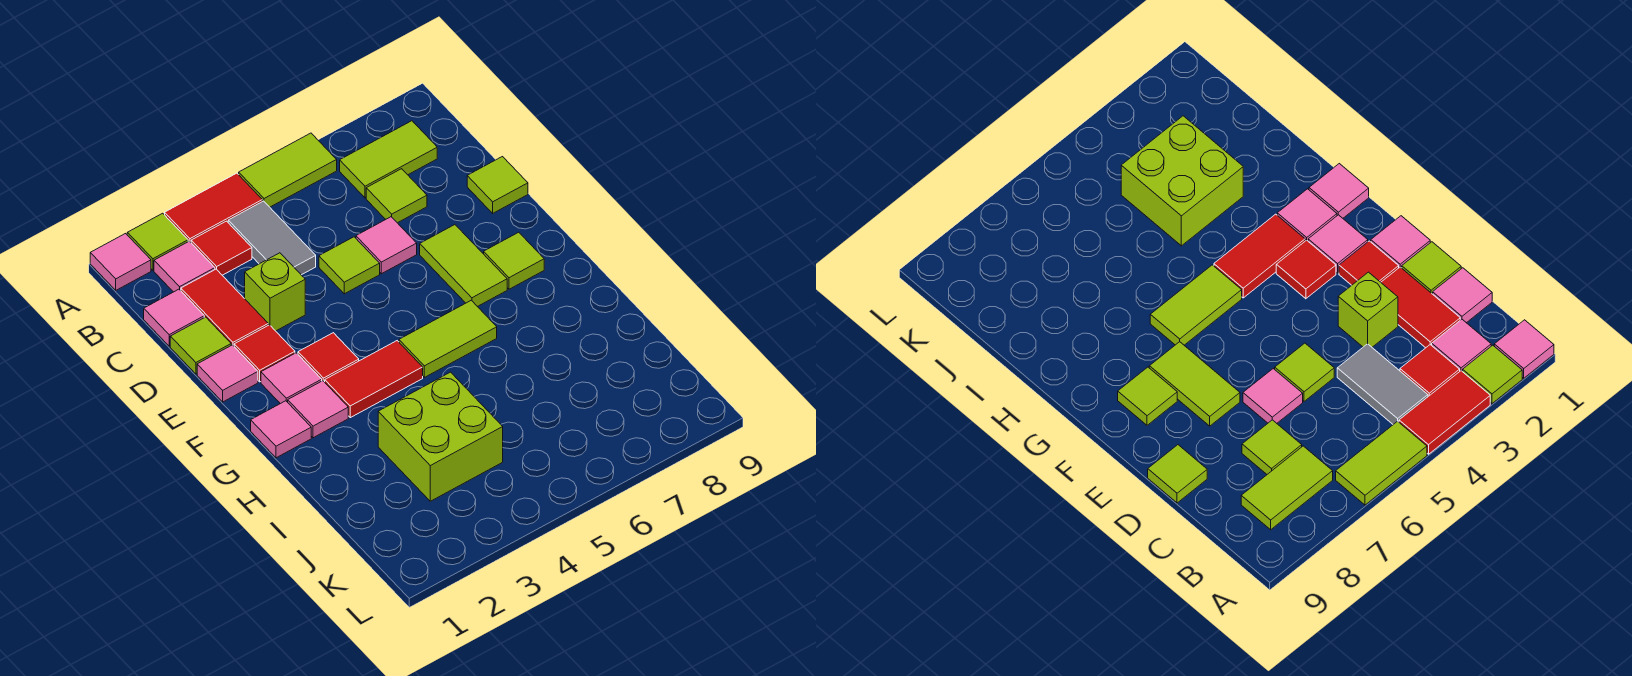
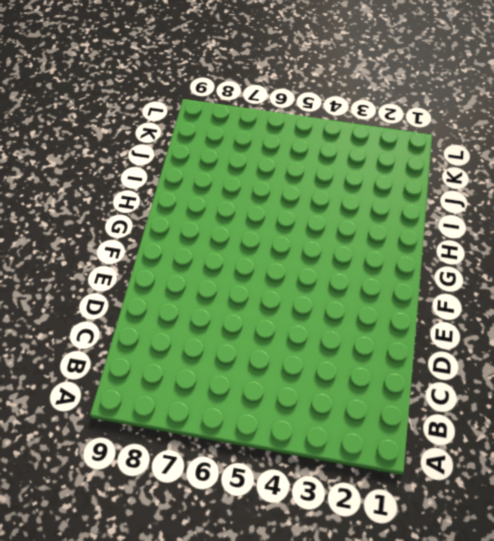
none -> pink tile A1 level 1
none -> lime tile A2 level 1
none -> red tile A3:A4 level 1

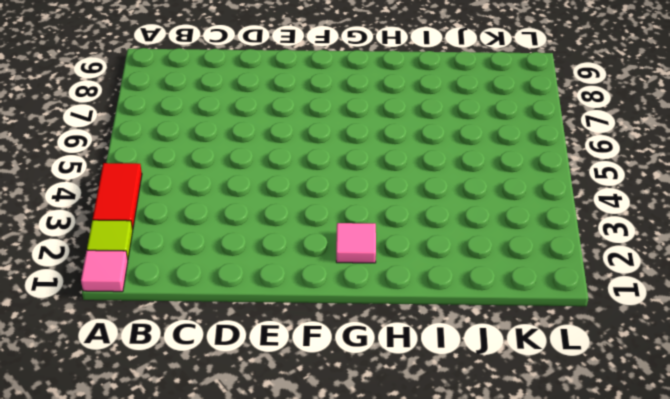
none -> lime tile A5:A6 level 1
none -> pink tile B2 level 1
none -> red tile B3 level 1

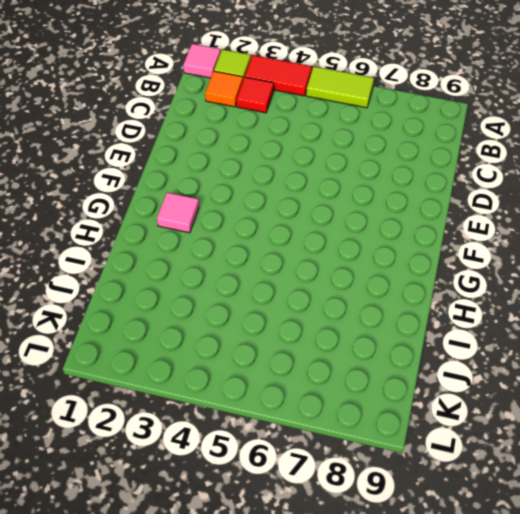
orange tile B2 level 1 -> pink tile B2 level 1
none -> grey tile B4:C4 level 1
none -> lime tile B7:B8 level 1
none -> pink tile C1 level 1

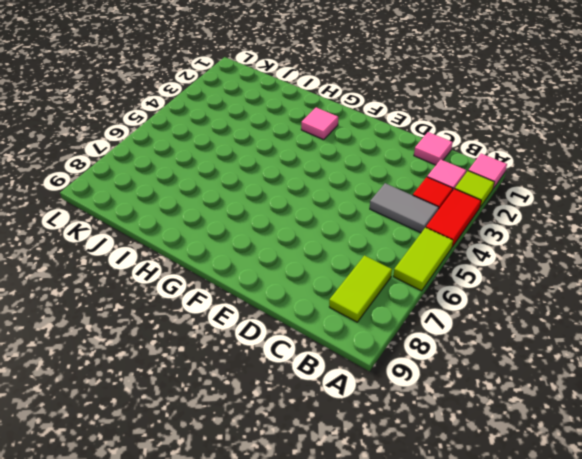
none -> red tile C2:D2 level 1
none -> lime tile C7 level 1
none -> lime tile D1 level 1

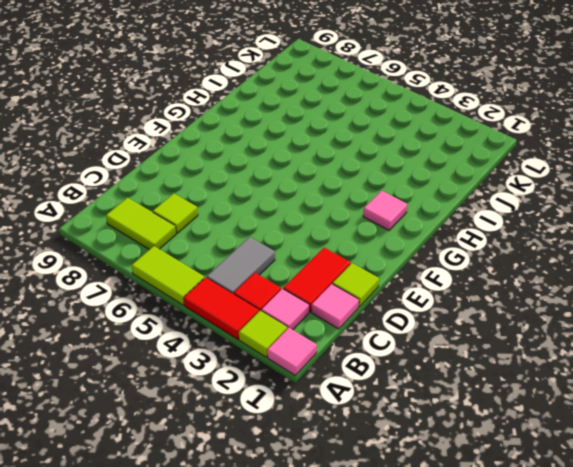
none -> lime brick D3 level 1
none -> lime tile D5 level 1
none -> pink tile D6 level 1

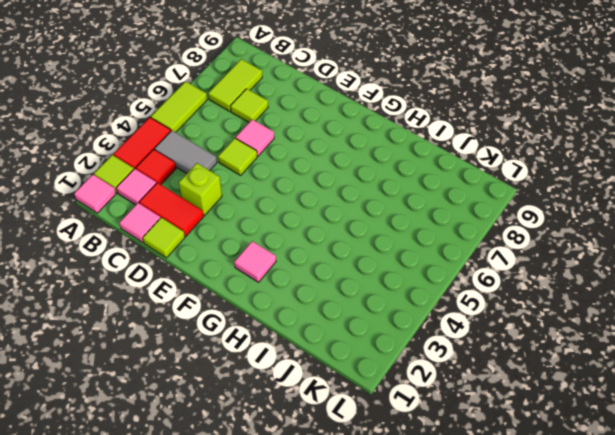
none -> lime tile D9 level 1
none -> pink tile E1 level 1
none -> red tile E2 level 1

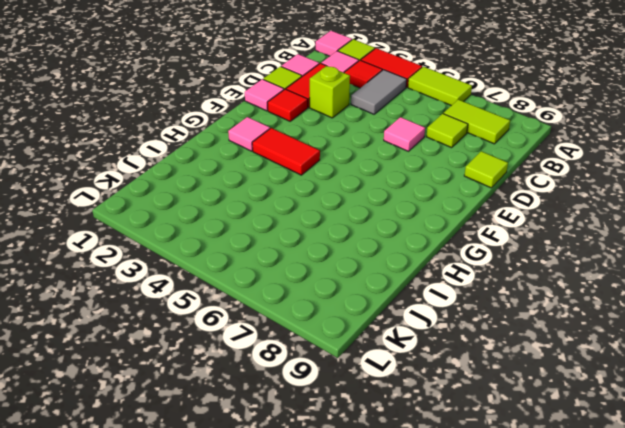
none -> lime tile D5 level 1
none -> lime tile E7:F7 level 1
none -> pink tile F2 level 1

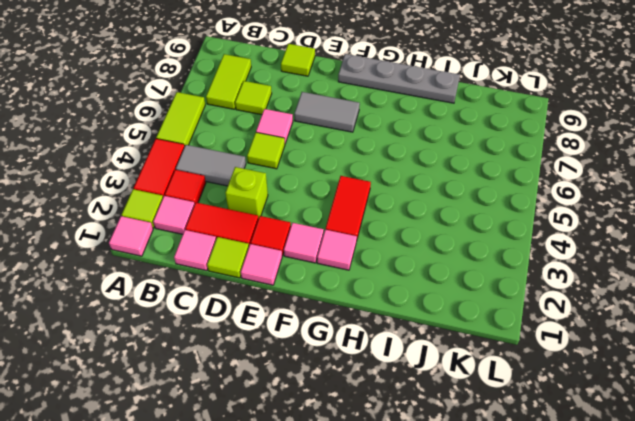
grey tile E7:F7 level 1 -> lime tile E7:F7 level 1
grey plate F9:I9 level 1 -> none
none -> red tile F3 level 1
none -> lime tile F8 level 1
none -> pink tile G1 level 1

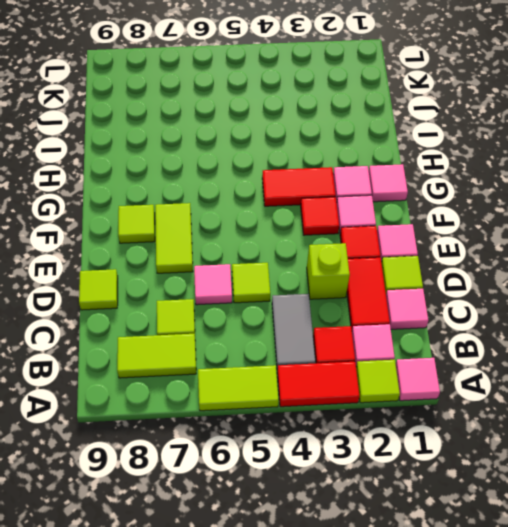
none -> lime tile G5:G6 level 1
none -> lime brick I3:J4 level 1

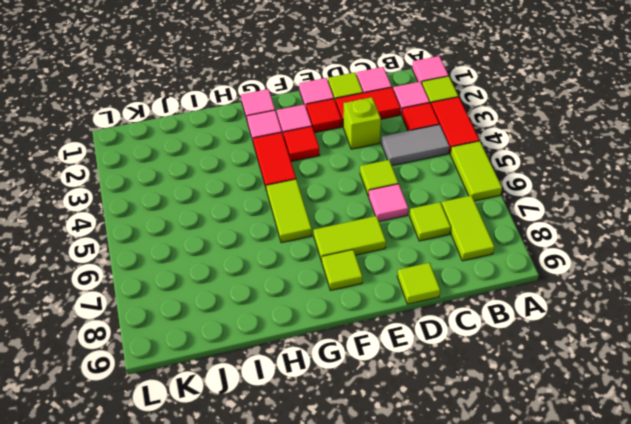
none -> lime brick I3:J4 level 1

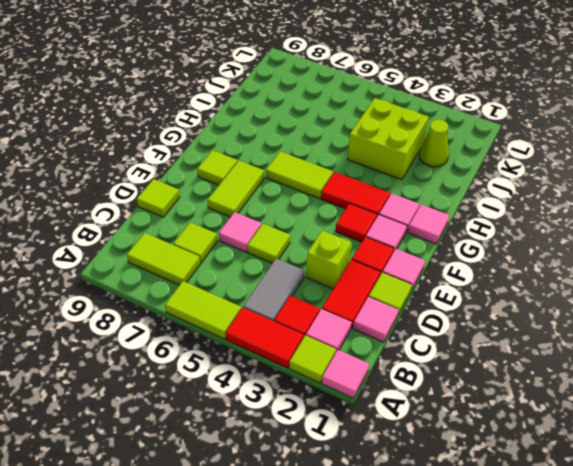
lime cone J2 level 1 -> none

